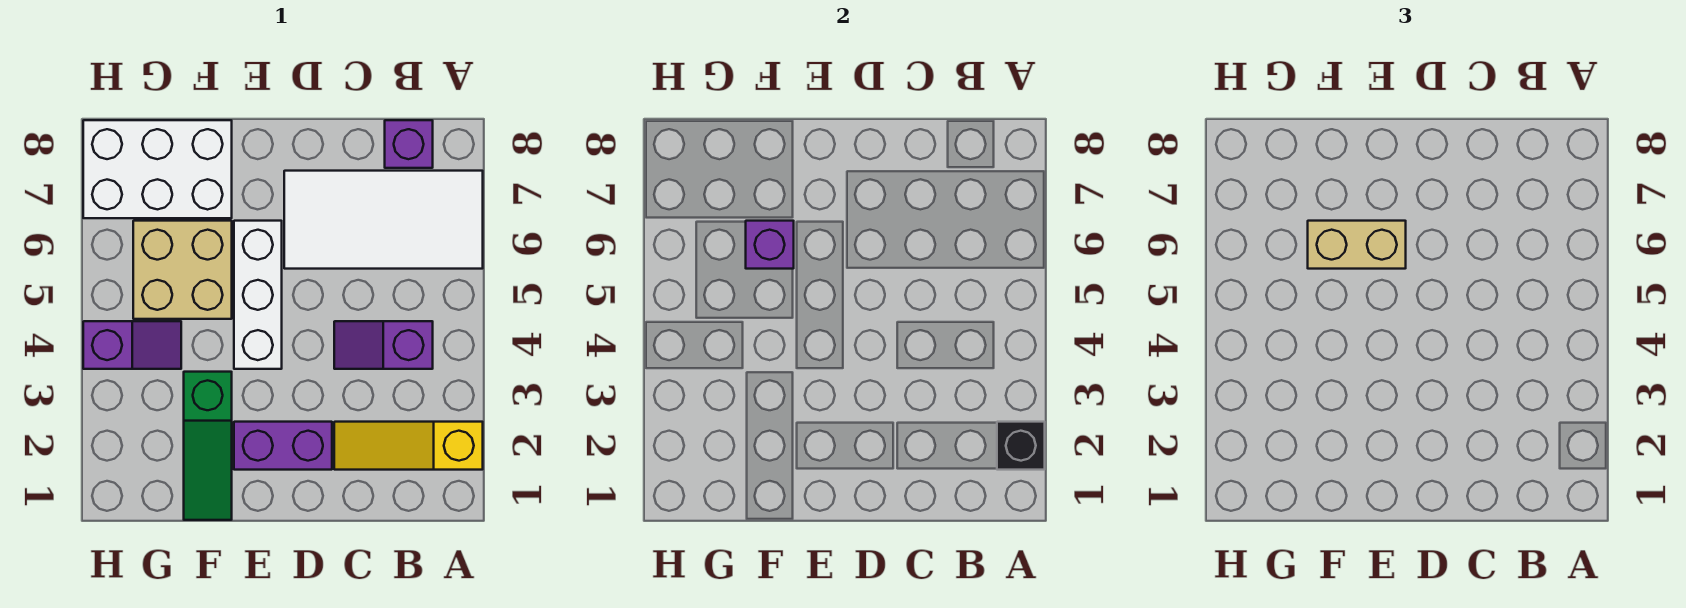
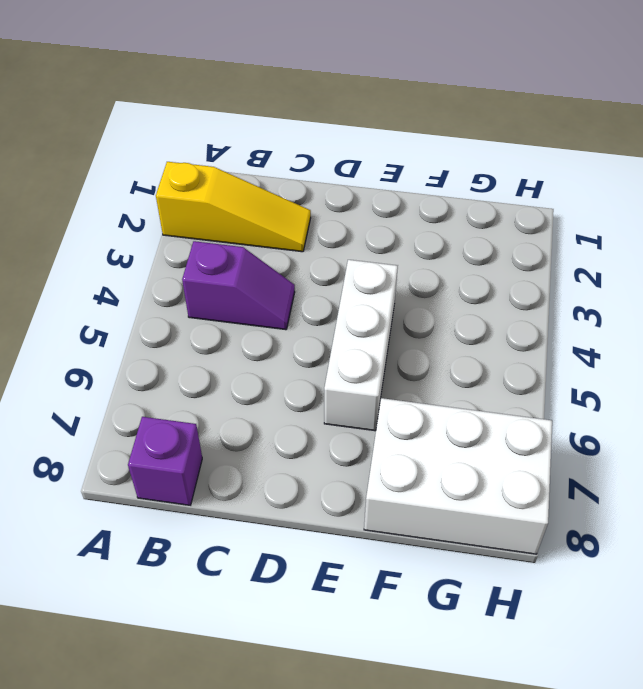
none -> white tile A6:D7 level 1
none -> purple brick D2:E2 level 1
none -> green slope F1:F3 level 1 top 3

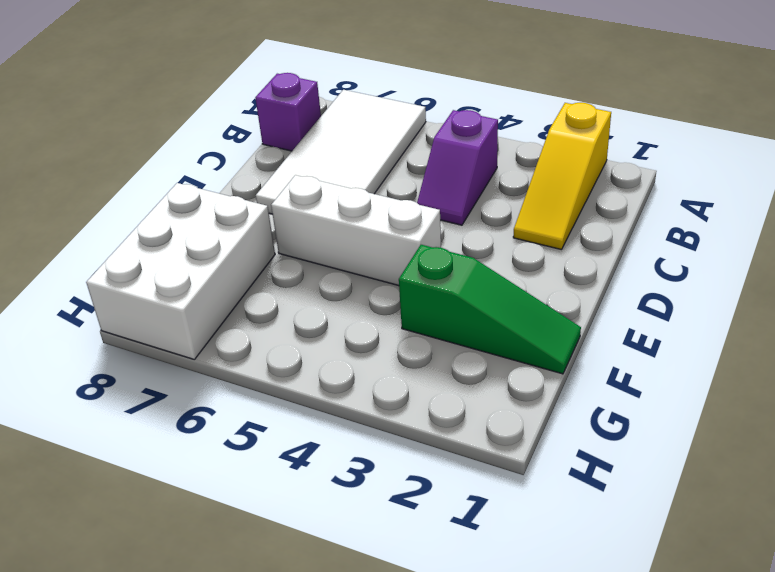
none -> purple brick D2:E2 level 1
none -> tan brick F5:G6 level 1
none -> purple slope G4:H4 level 1 top H

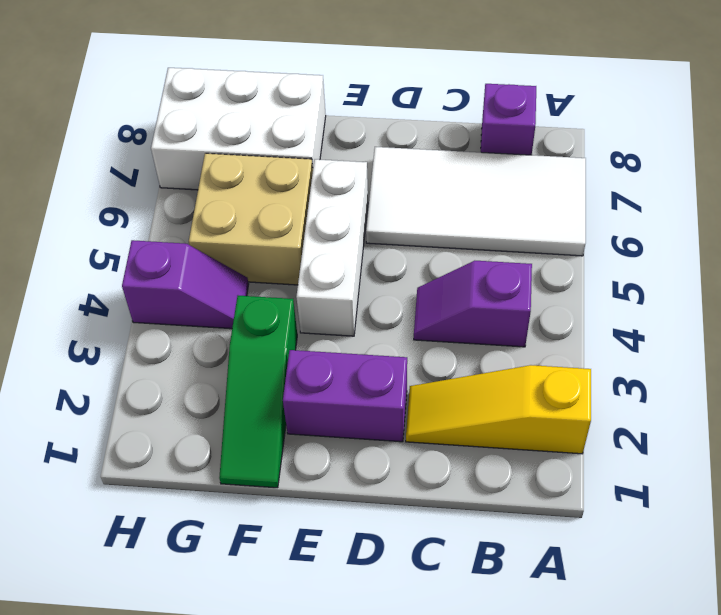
none -> black brick A2 level 2
none -> purple brick F6 level 2
none -> tan brick E6:F6 level 3

